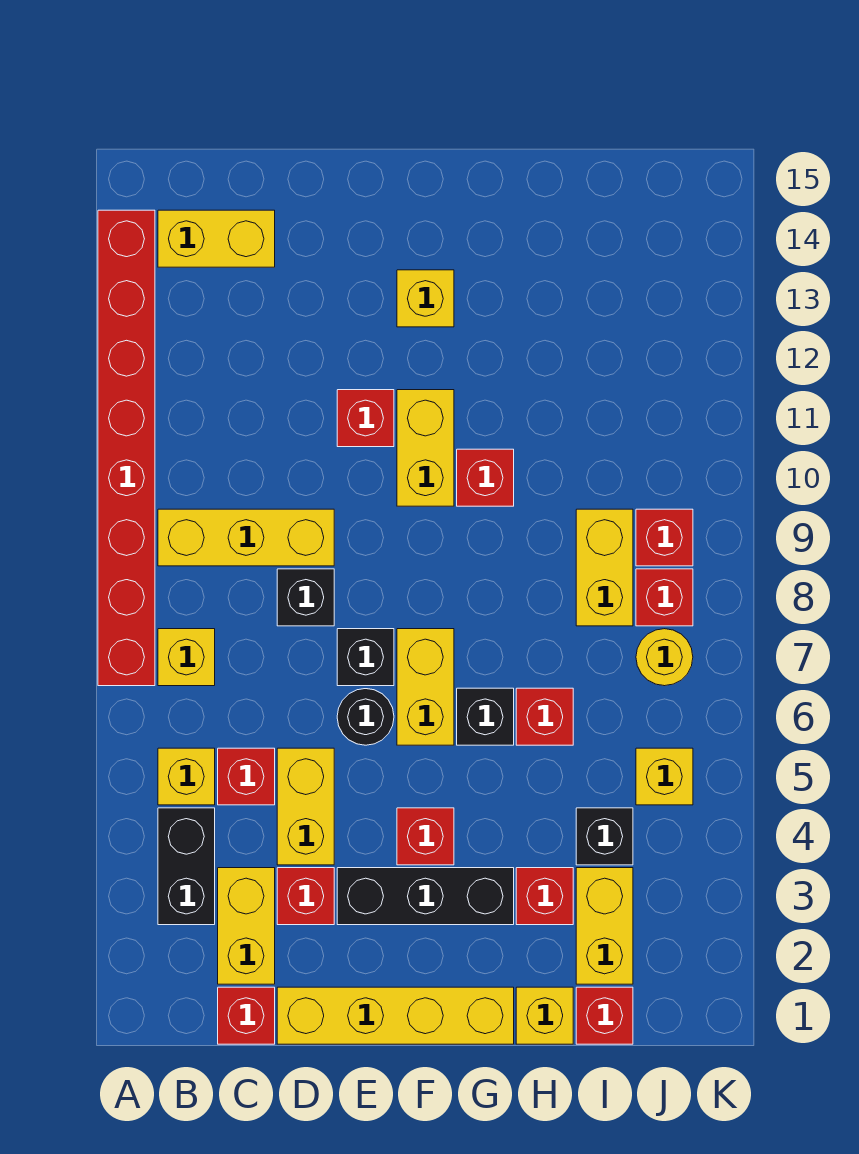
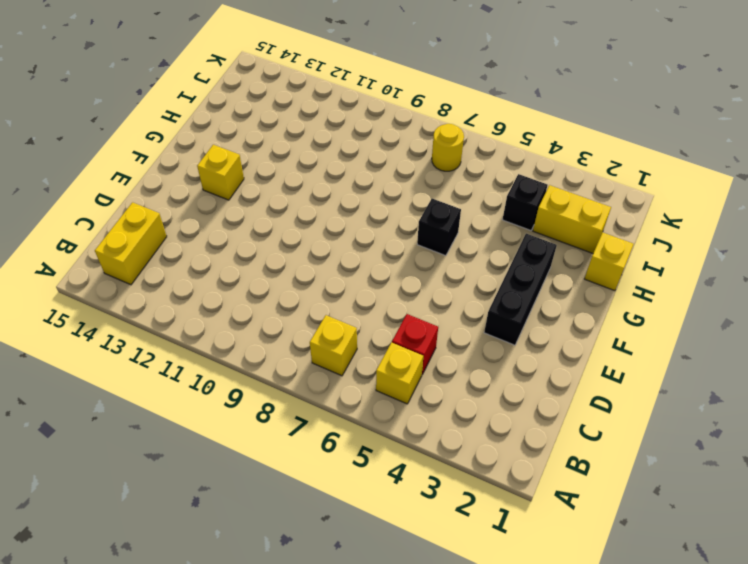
none -> red brick A7:A14 level 1
none -> black brick B3:B4 level 1
none -> yellow brick B9:D9 level 1
none -> red brick C1 level 1

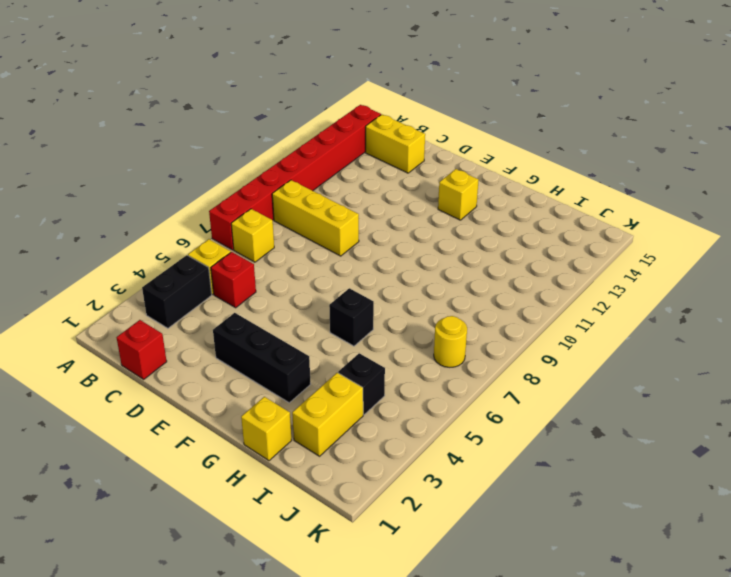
none -> yellow brick C2:C3 level 1
none -> yellow brick D1:G1 level 1
none -> red brick D3 level 1
none -> yellow brick D4:D5 level 1

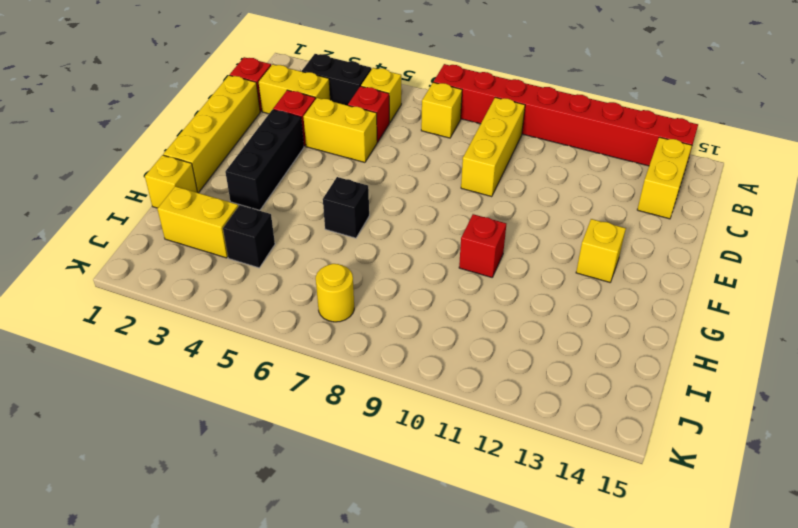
none -> black brick D8 level 1
none -> black round brick E6 level 1
none -> black brick E7 level 1
none -> red brick E11 level 1

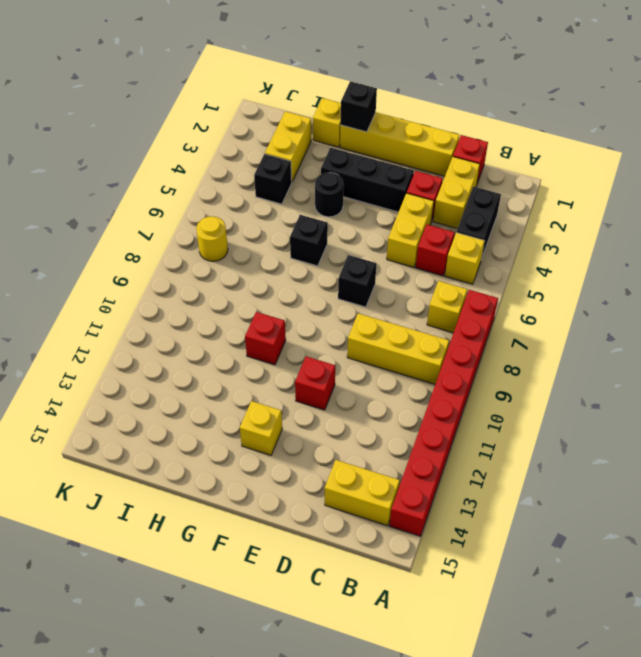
black brick G1 level 2 -> black brick D8 level 1
black round brick G4 level 1 -> black round brick E6 level 1
none -> red brick F4 level 1
none -> yellow brick F6:F7 level 1
none -> yellow brick F10:F11 level 1
none -> red brick H3 level 1

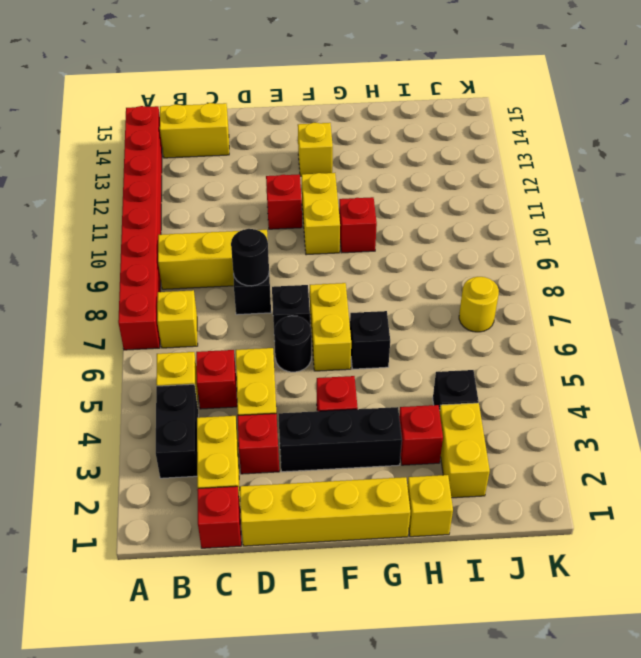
black round brick D8 level 2 -> none
none -> red brick H6 level 1
none -> red brick I1 level 1
none -> yellow brick I8:I9 level 1
none -> yellow brick J5 level 1

